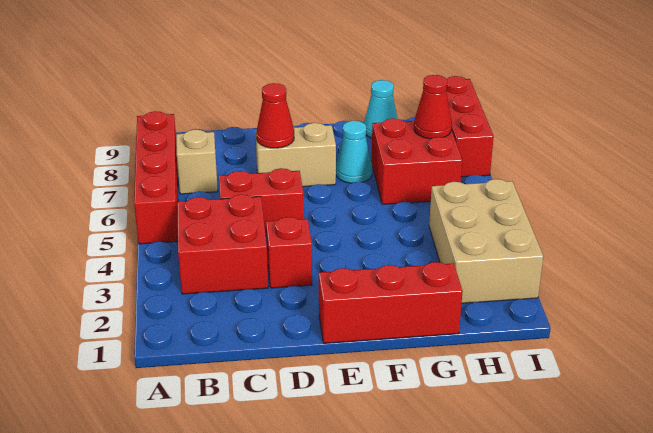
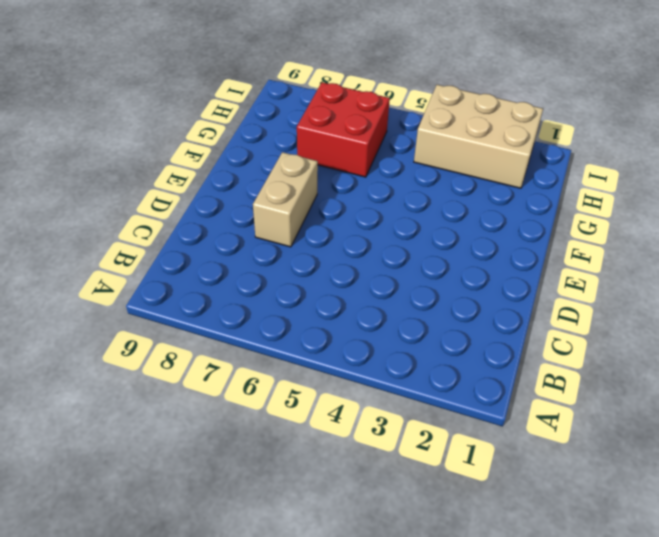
none -> red brick A5:A8 level 1
none -> red brick B3:C4 level 1
none -> tan brick B7 level 1

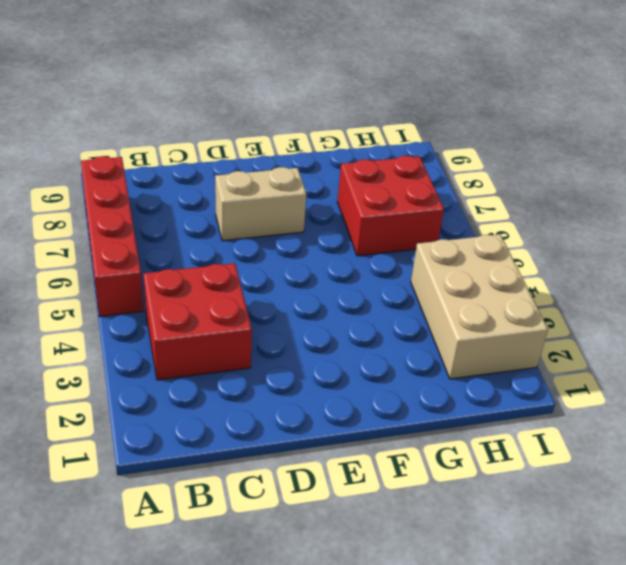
none -> tan brick B7 level 1
none -> red brick C5:D5 level 1
none -> red brick D3 level 1

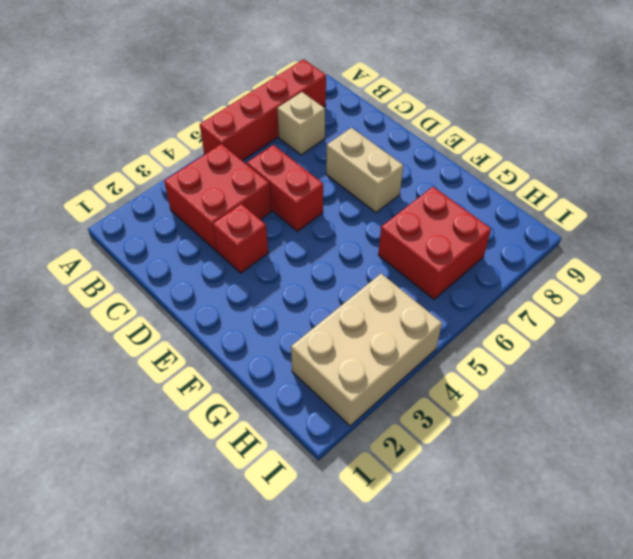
none -> red brick E1:G1 level 1
none -> cyan cone F7 level 1
none -> cyan cone G9 level 1

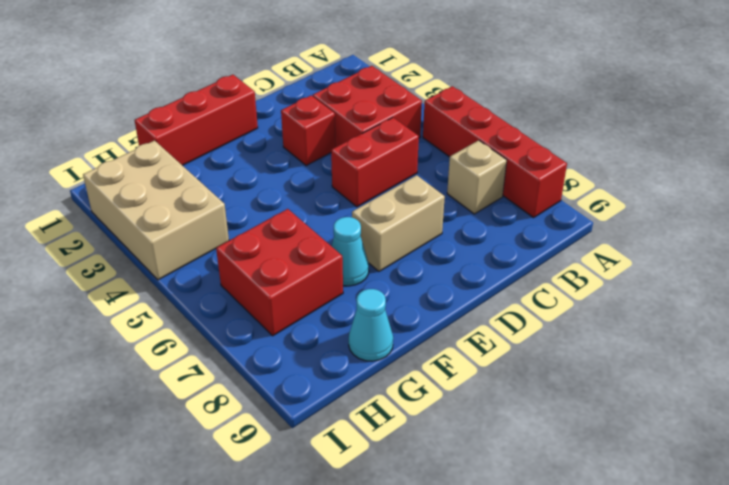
none -> red brick I7:I9 level 1
none -> red cone D7 level 2
none -> red cone H7 level 2

